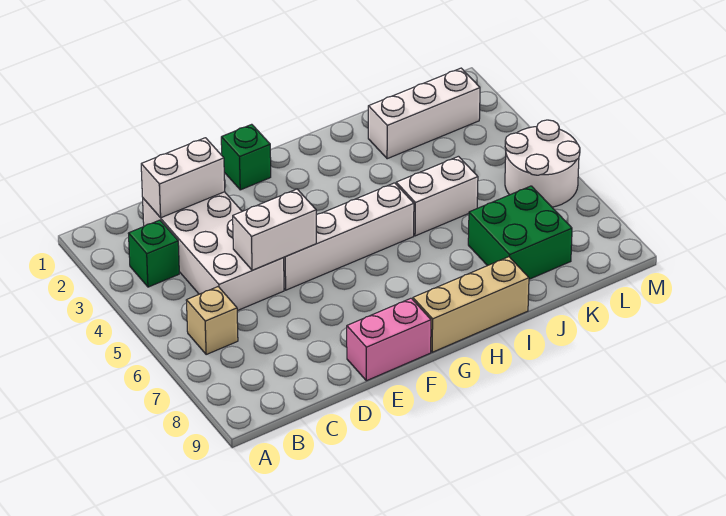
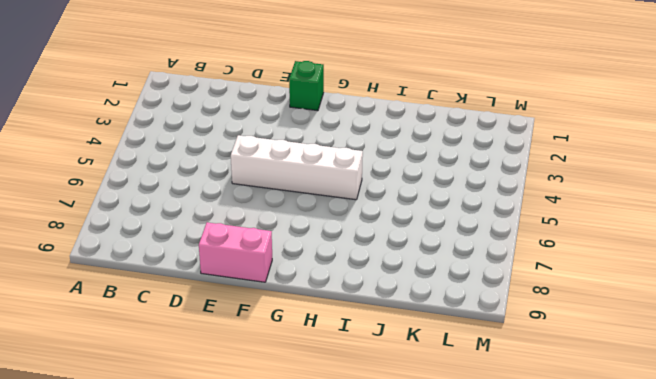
none -> green brick B3 level 1
none -> tan brick B6 level 1
none -> white brick C2:D5 level 1

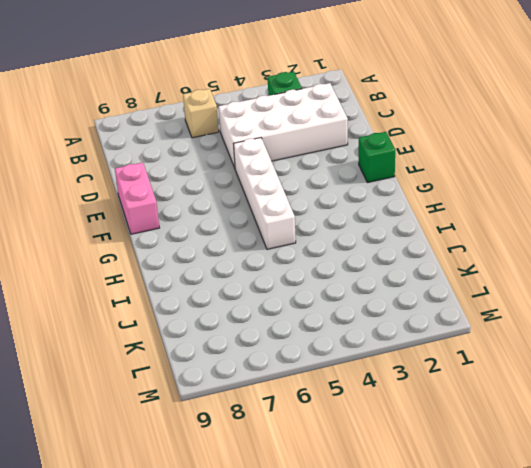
none -> tan brick G9:I9 level 1
none -> white brick I5:J5 level 1
none -> white brick J2:L2 level 1

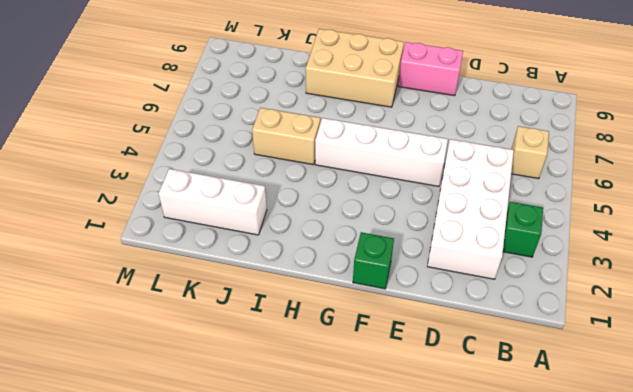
tan brick G8:I9 level 1 -> tan brick G9:I9 level 1
tan brick I5:J5 level 1 -> white brick I5:J5 level 1
none -> green brick J7:K8 level 1
none -> white round brick L5:M6 level 1
none -> white brick C2:D2 level 2

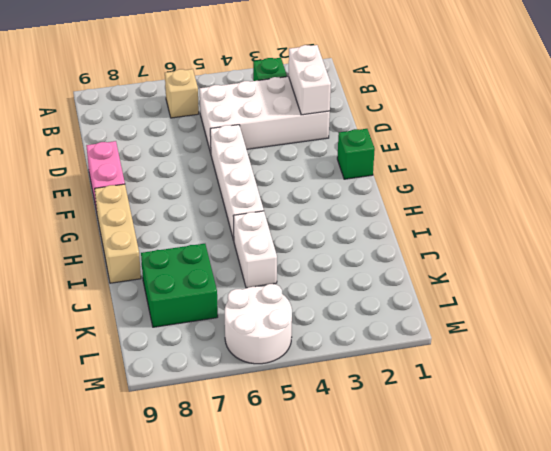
none -> white brick J2:L2 level 1
none -> white brick D5:E5 level 2

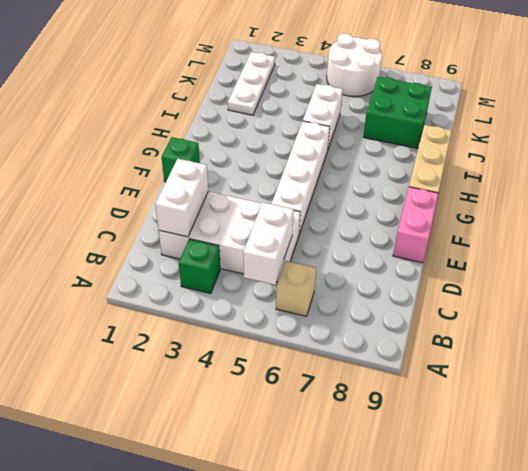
white brick B5:C5 level 2 -> white brick D5:E5 level 2
white plate J2:L2 level 1 -> white brick J2:L2 level 1

